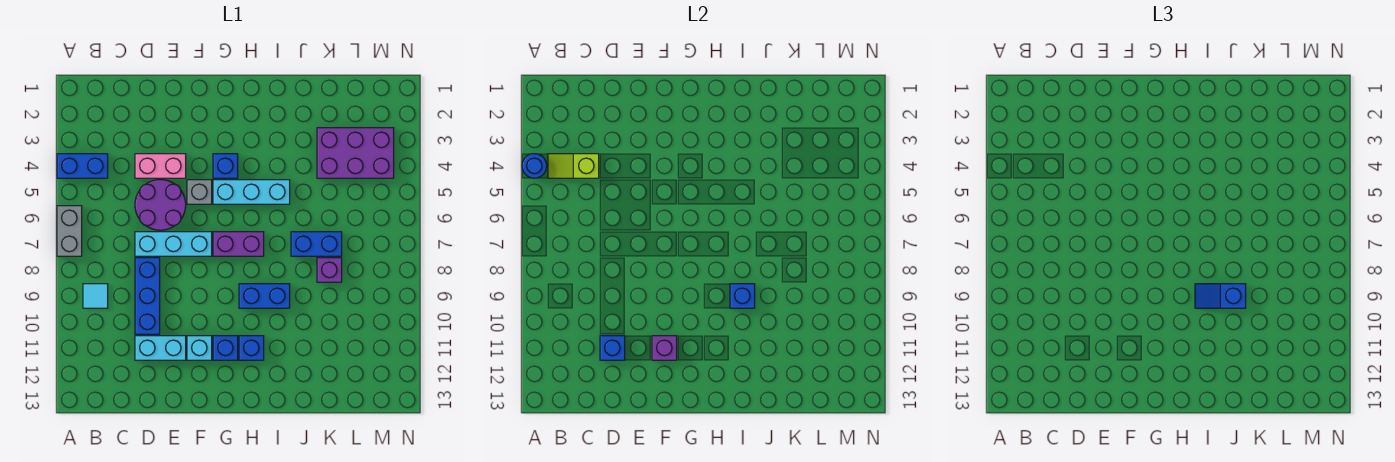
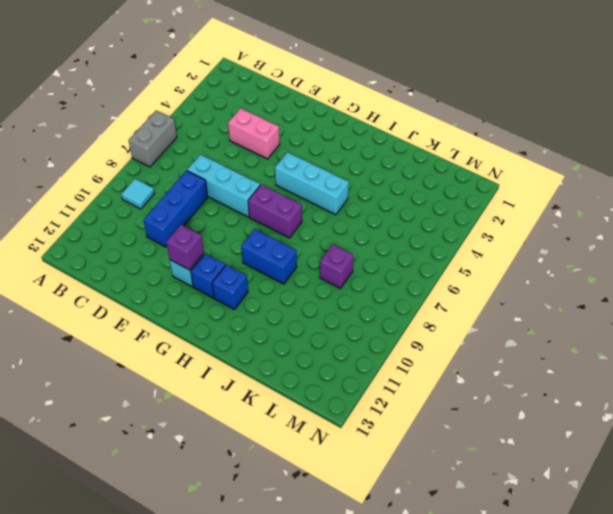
none -> blue brick A4:B4 level 1
none -> purple round brick D5:E6 level 1
none -> cyan brick D11:E11 level 1

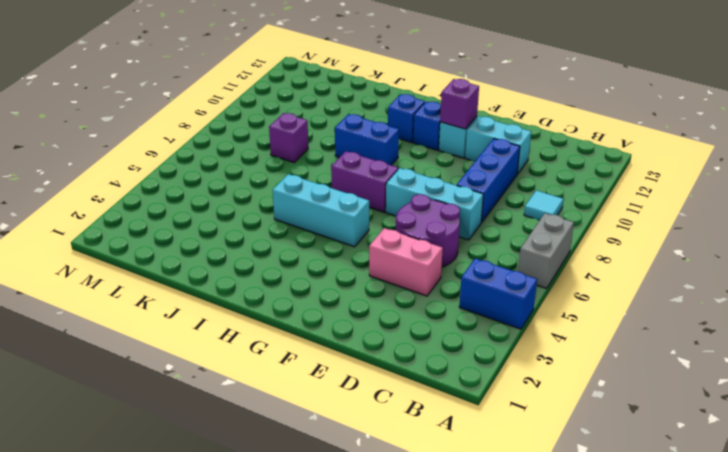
none -> grey brick F5 level 1
none -> blue brick G4 level 1
none -> blue brick J7:K7 level 1

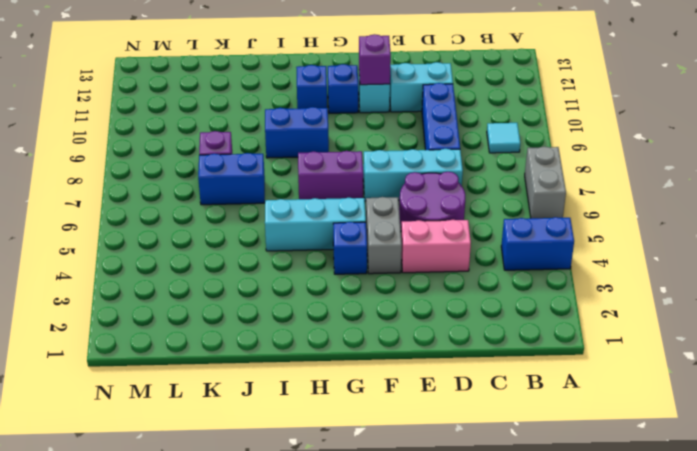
grey brick F4:F5 level 1 -> grey brick F5 level 1
none -> purple brick K3:M4 level 1
none -> blue round brick A4 level 2
none -> lime slope B4:C4 level 2 top C

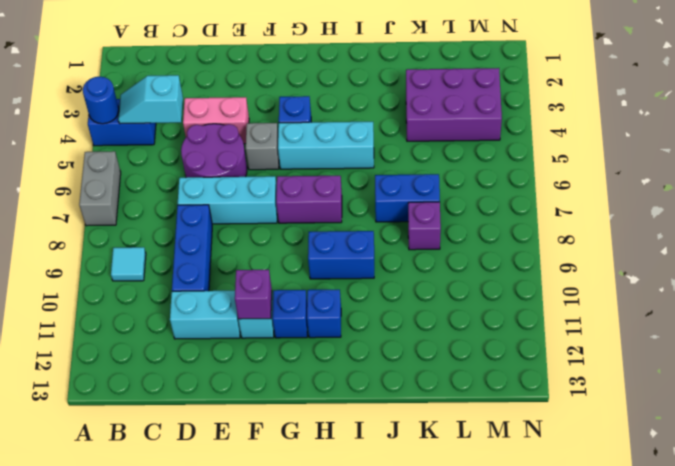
cyan slope B4:C4 level 2 top C -> lime slope B4:C4 level 2 top C
none -> blue brick D11 level 2
none -> blue brick I9 level 2
none -> blue slope I9:J9 level 3 top J

